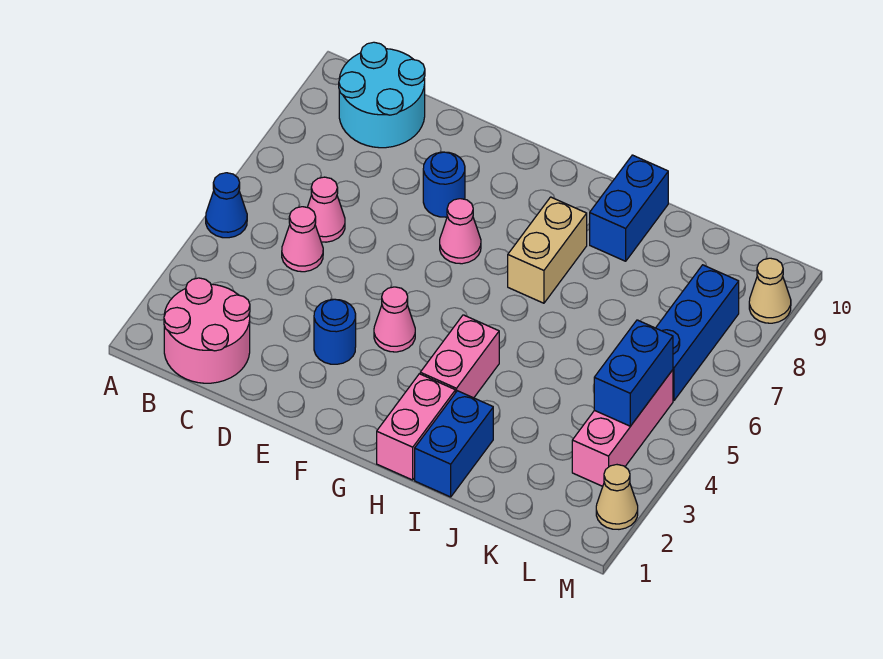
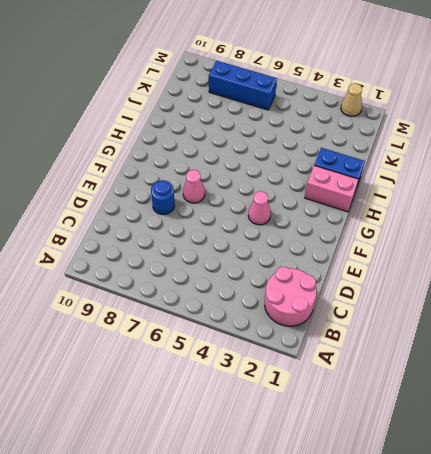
none -> blue cone A5 level 1
none -> cyan round brick B9:C10 level 1
none -> pink cone C5 level 1

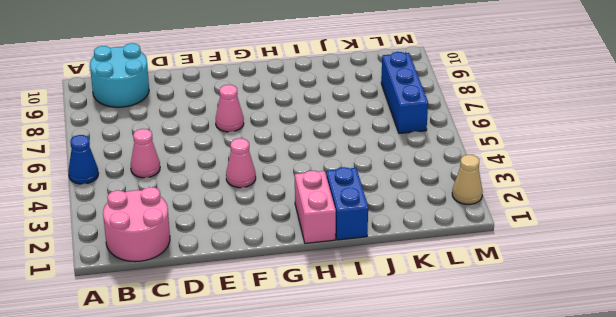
none -> pink cone C6 level 1
none -> blue round brick E3 level 1
none -> blue round brick E8 level 1

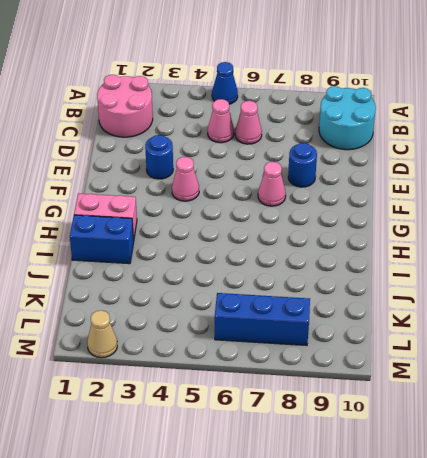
none -> pink brick H3:H4 level 1
none -> tan brick H7:H8 level 1
none -> blue brick I9:I10 level 1

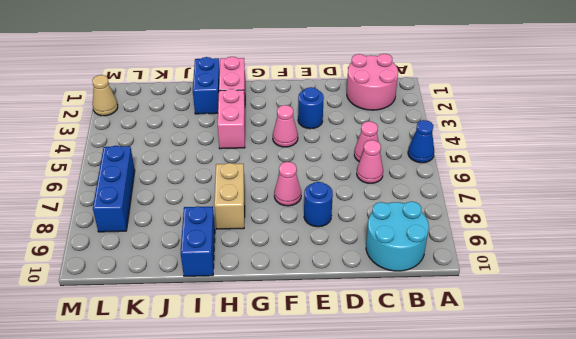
none -> pink brick L3:L5 level 1
none -> tan cone M9 level 1
none -> blue brick L4:L5 level 2

